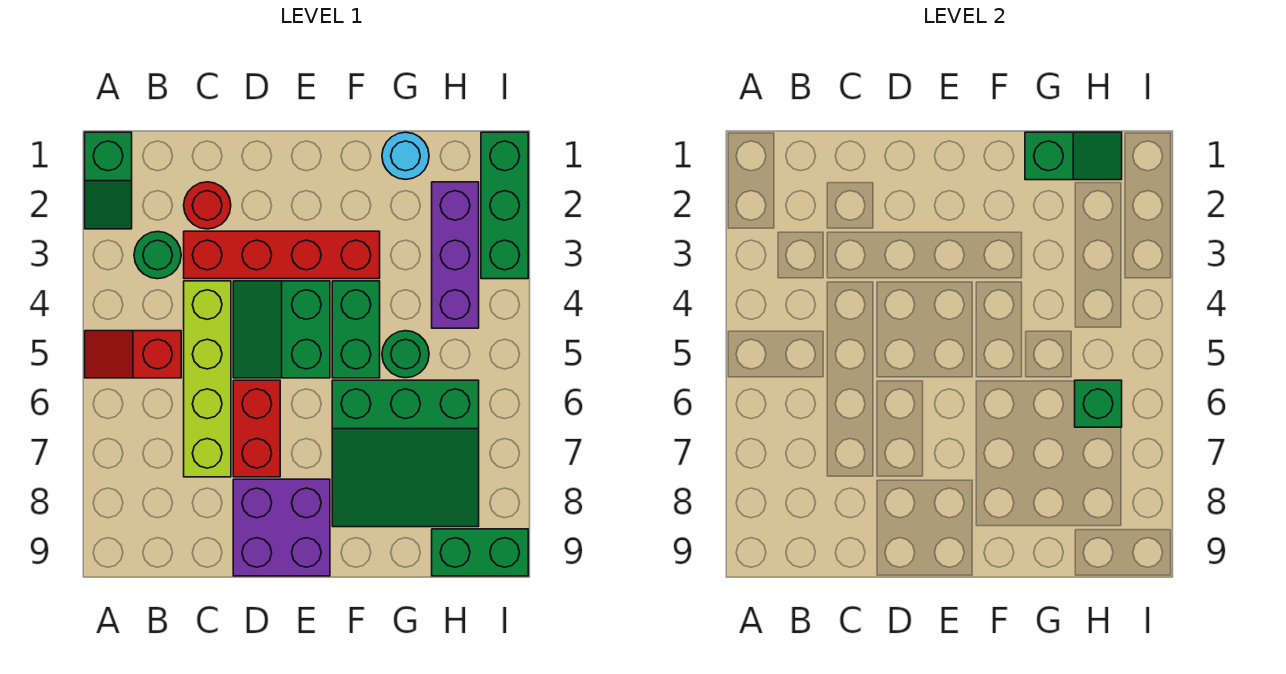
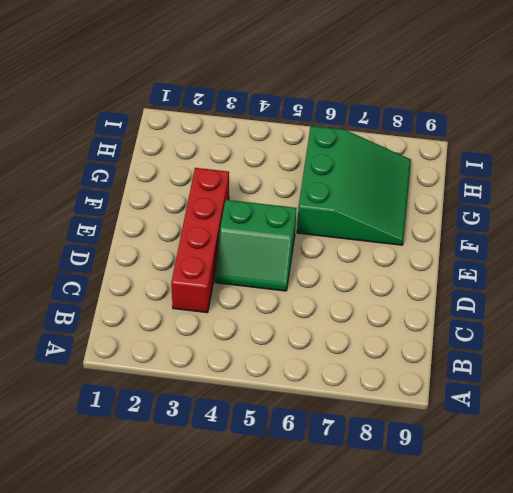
none -> green slope A1:A2 level 1 top 1
none -> red slope A5:B5 level 1 top B
none -> green round brick B3 level 1

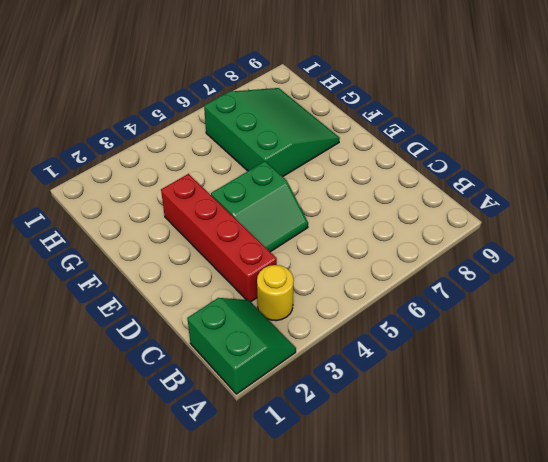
green slope A1:B2 level 1 top 1 -> green slope A1:A2 level 1 top 1
yellow round brick B3 level 1 -> green round brick B3 level 1
none -> red slope A5:B5 level 1 top B
none -> red round brick C2 level 1
none -> lime brick C4:C7 level 1

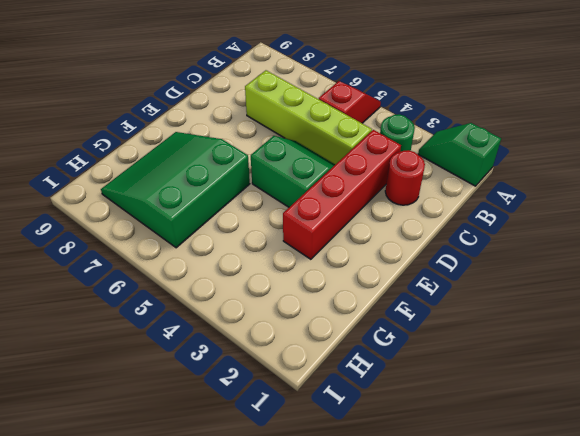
none -> red brick D6:D7 level 1
none -> purple brick D8:E9 level 1
none -> green brick F4:F5 level 1

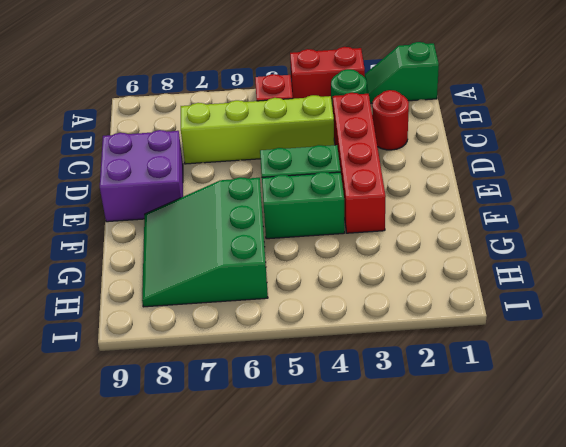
red brick A3:A4 level 1 -> red brick D6:D7 level 1
none -> cyan round brick G1 level 1
none -> green round brick G5 level 1
none -> purple brick H2:H4 level 1

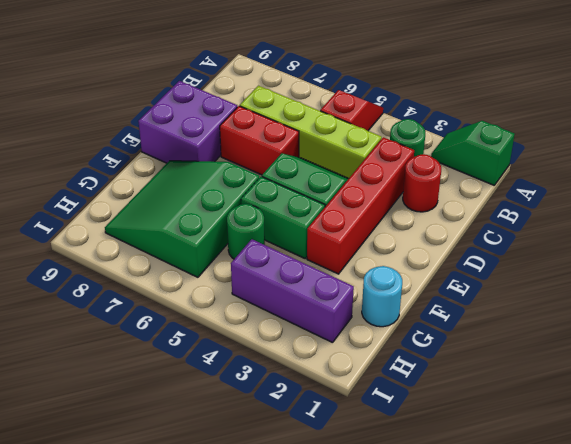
none -> green brick H9:I9 level 1
none -> green brick I1:I3 level 1
none -> green slope G1:H1 level 2 top G

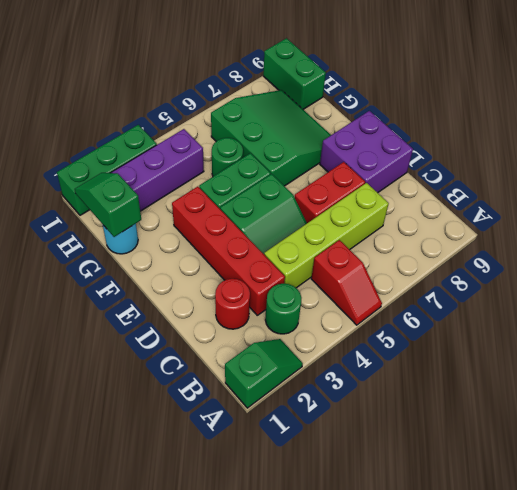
none -> green brick H6 level 2

